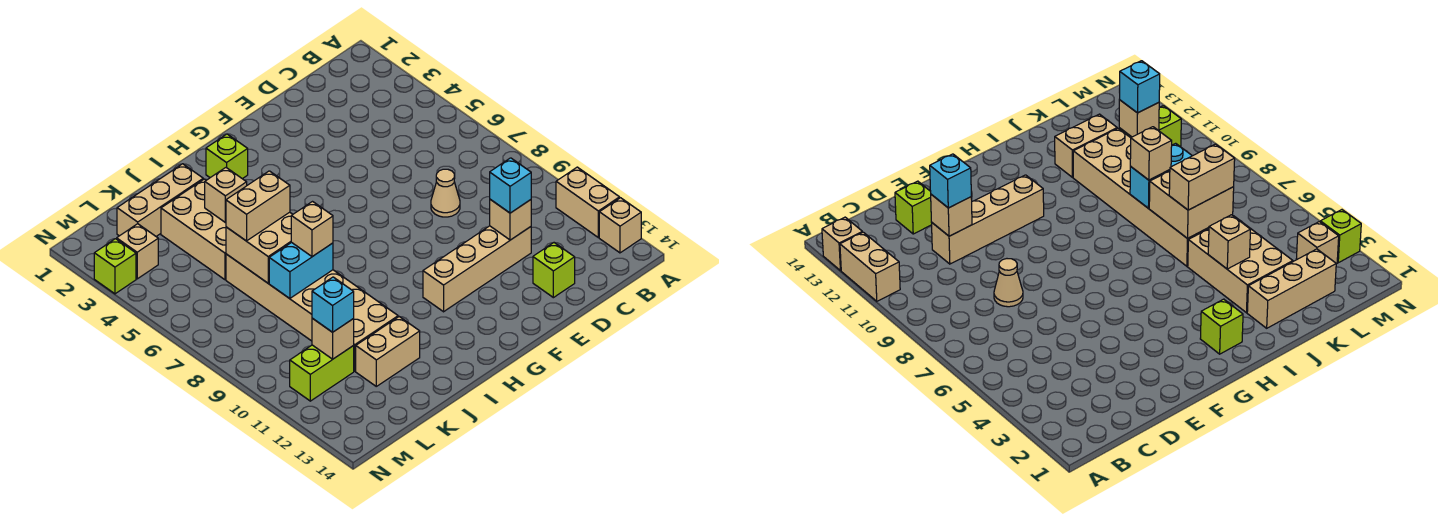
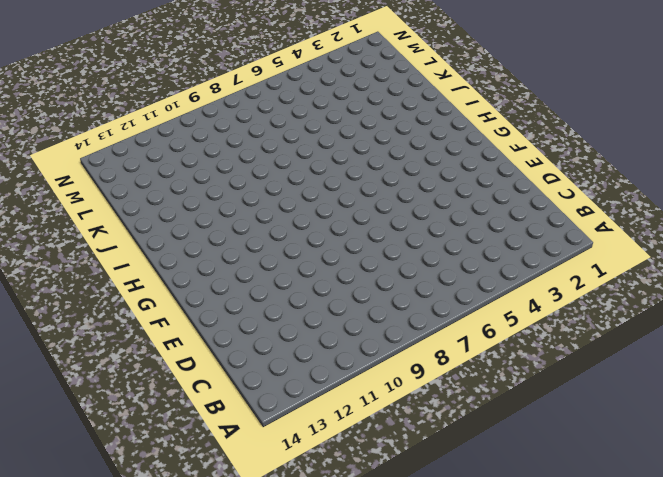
none -> tan brick A11:A12 level 1
none -> tan brick A13 level 1
none -> tan cone D8 level 1

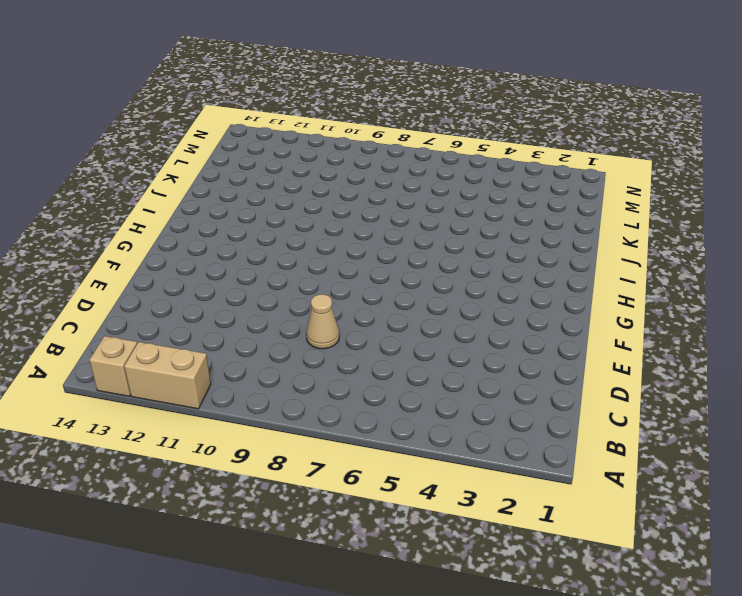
none -> tan brick D11:G11 level 1
none -> lime brick D13 level 1
none -> lime brick H2 level 1

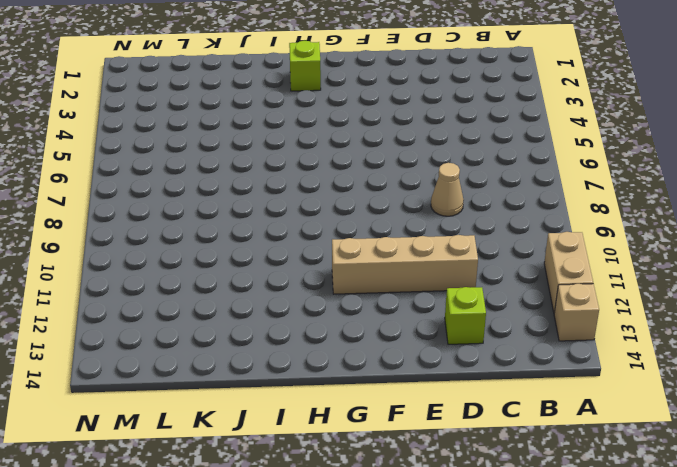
none -> tan brick J2:L2 level 1
none -> tan brick J3:K5 level 1
none -> tan brick J6:K11 level 1

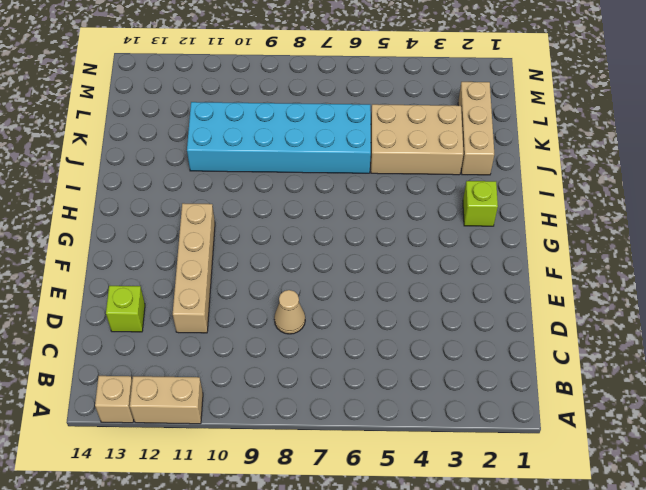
cyan brick J6:K11 level 1 -> tan brick J6:K11 level 1
none -> tan brick J12:K12 level 1
none -> lime brick L11:M11 level 1
none -> tan brick M3 level 1

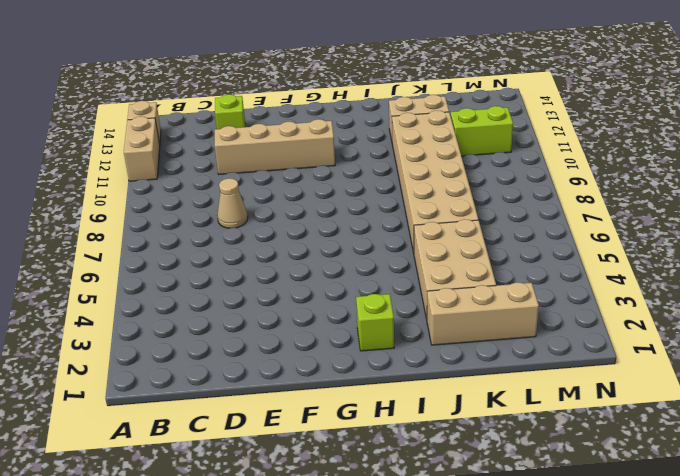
none -> tan brick M3 level 1
none -> lime brick N3 level 1
none -> tan brick D11 level 2

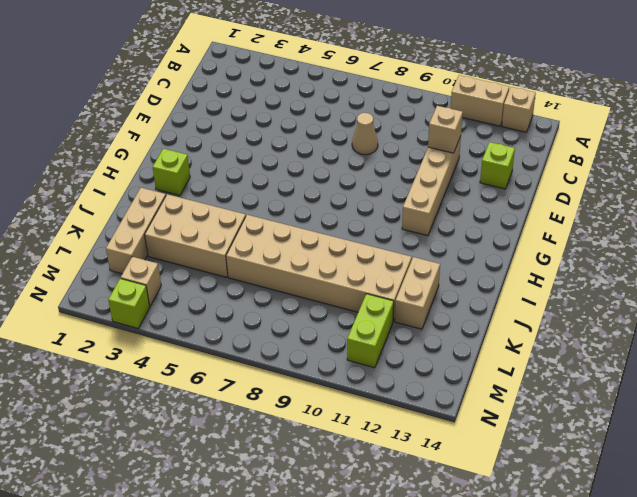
none -> tan brick J4 level 2
none -> tan brick J6:K7 level 2
none -> cyan brick J8:K8 level 2

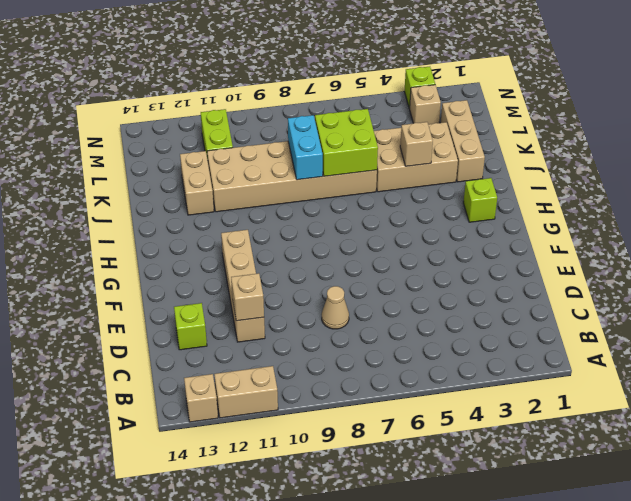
lime brick J6:K7 level 2 -> tan brick J6:K7 level 2
none -> tan brick L11 level 2
none -> cyan brick D11 level 3
none -> tan brick J6:K6 level 3

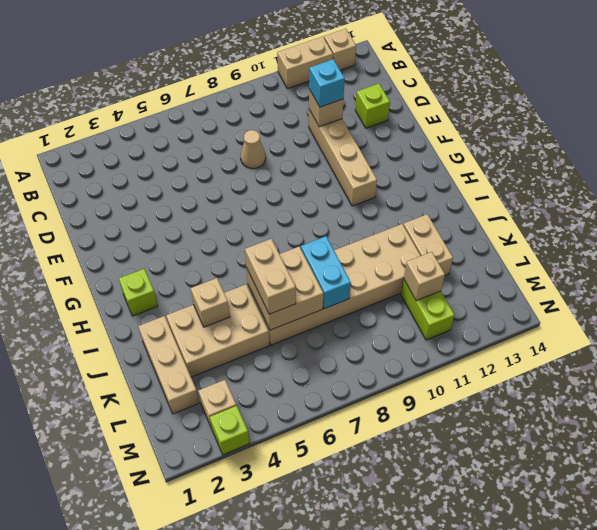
none -> tan brick J8 level 3
none -> cyan brick L11 level 3

